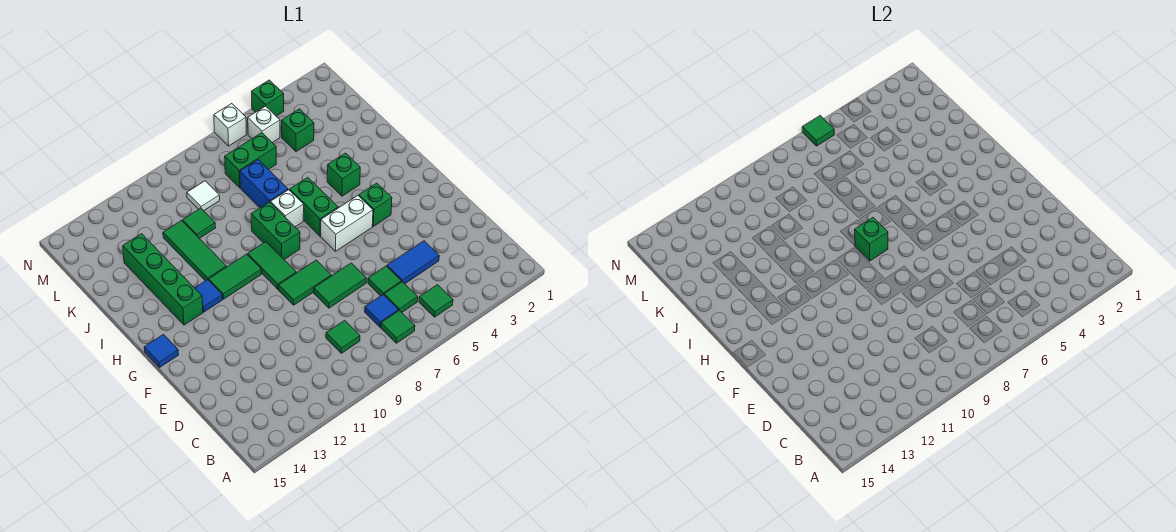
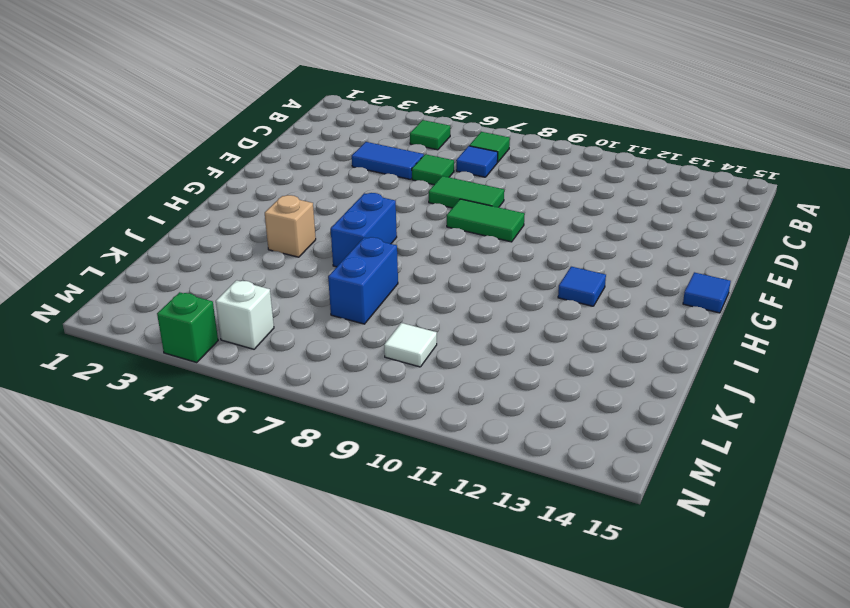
blue brick H6:I6 level 1 -> green brick H6:I6 level 1
tan brick I4 level 1 -> green brick I4 level 1
none -> green tile C6 level 1
none -> green tile C9 level 1
none -> green brick G4 level 1
none -> white brick G5:G6 level 1

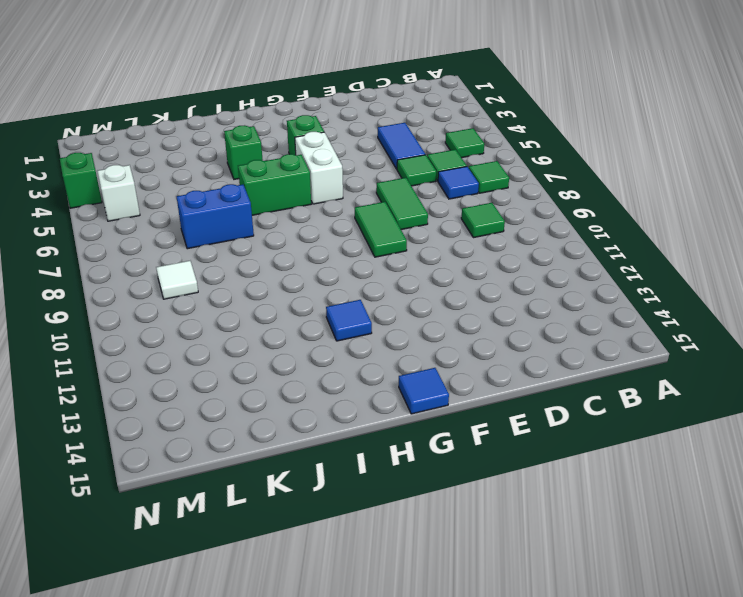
none -> green tile G9:H9 level 1
none -> green brick H8:I8 level 1
none -> green tile H10:H11 level 1
none -> green brick H13:K13 level 1

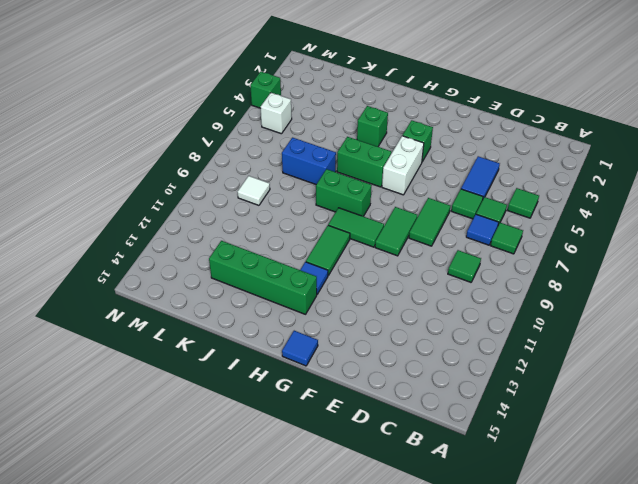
none -> white brick I7 level 1
none -> green tile I11:K11 level 1
none -> green tile K10 level 1
none -> green brick L4 level 1

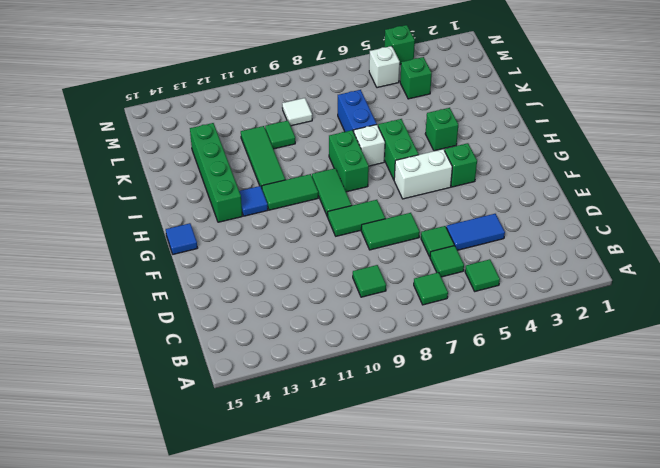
none -> blue tile C7 level 1
none -> green brick L6:L7 level 1
none -> white brick N6 level 1
none -> green brick H8 level 2

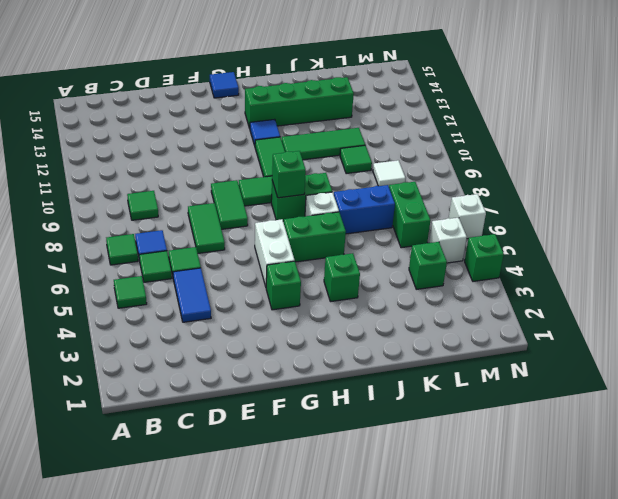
none -> green tile N6 level 2

